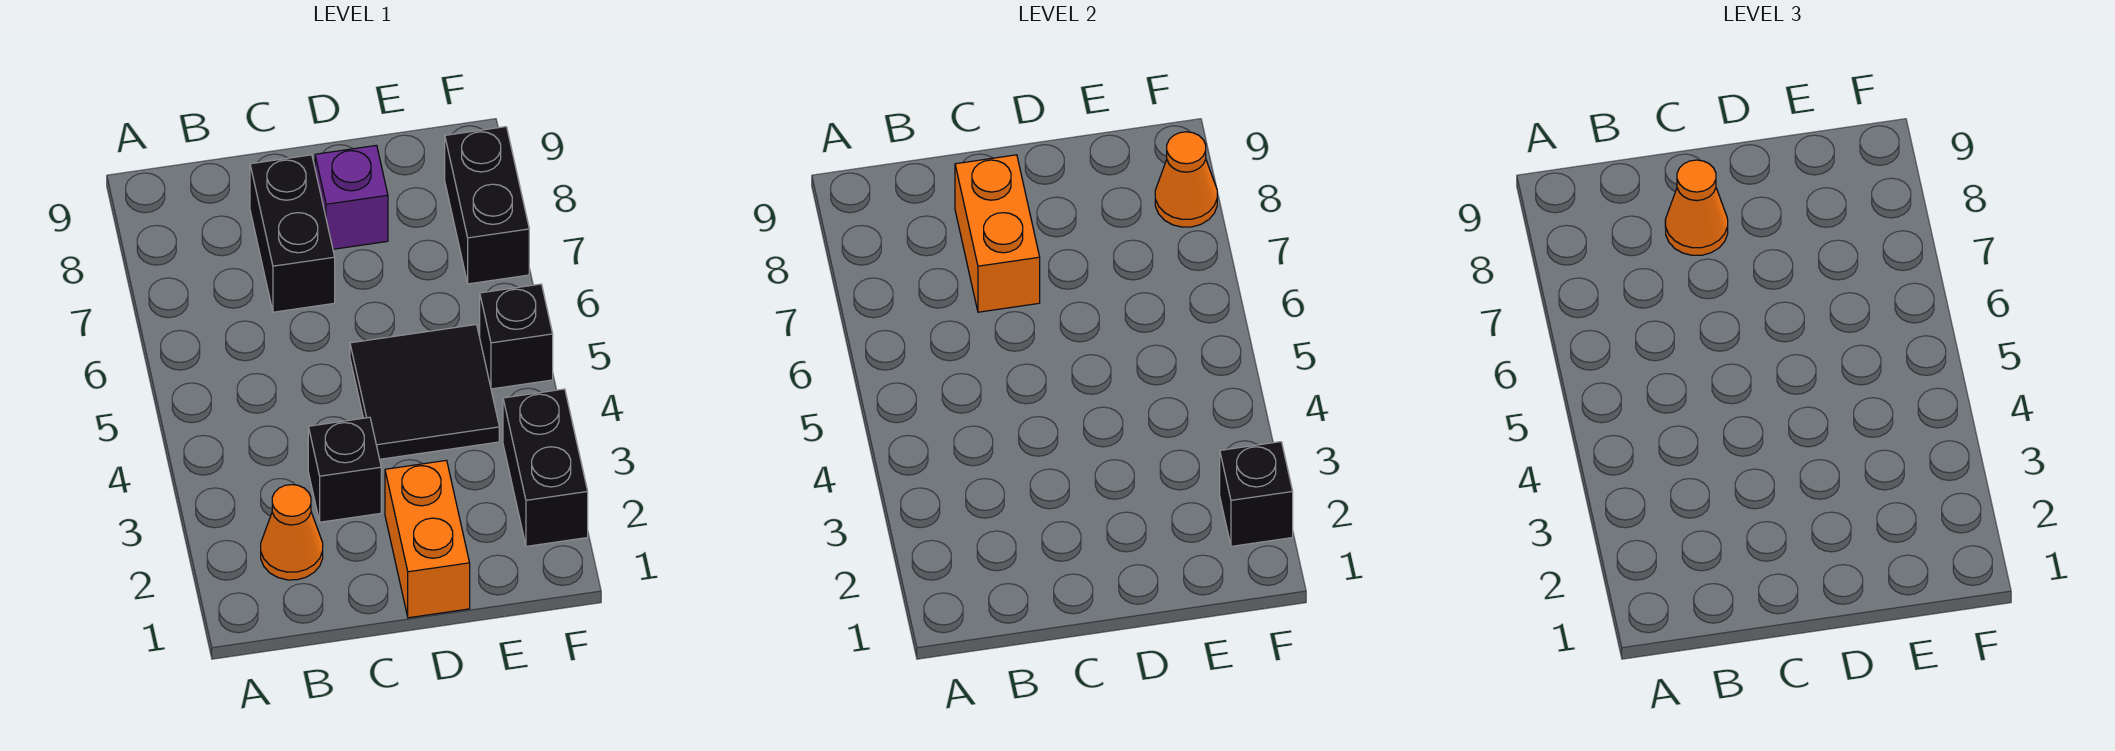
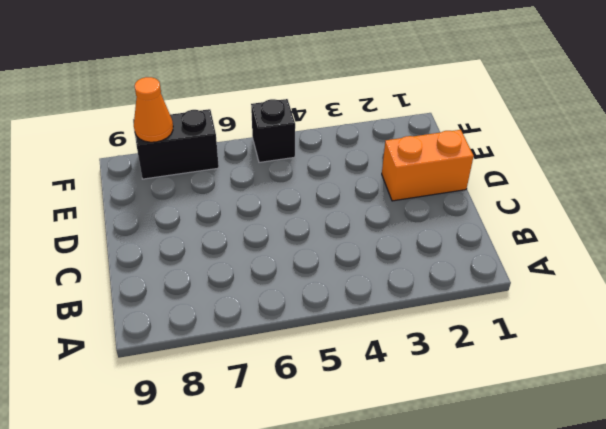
none -> orange cone B2 level 1
none -> black brick C3 level 1
none -> black brick C7:C8 level 1

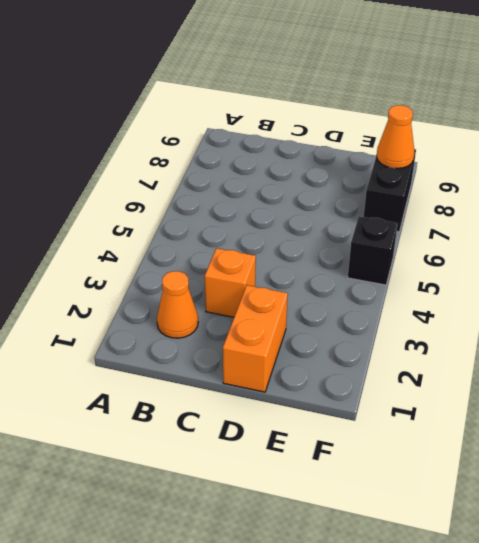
orange brick C3 level 1 -> black brick C3 level 1
none -> black brick C7:C8 level 1
none -> black tile D4:E5 level 1
none -> purple brick D8 level 1

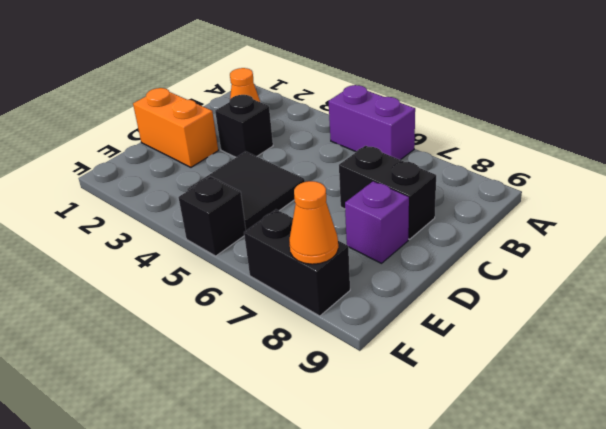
purple brick A5:A6 level 1 -> none
none -> black brick F2:F3 level 1
none -> orange brick C7:C8 level 2
none -> black brick F2 level 2

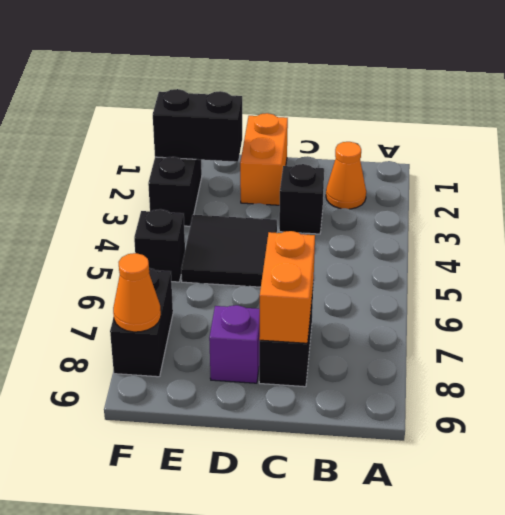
black brick E2:F2 level 2 -> black brick F2 level 2
none -> orange cone C8 level 3

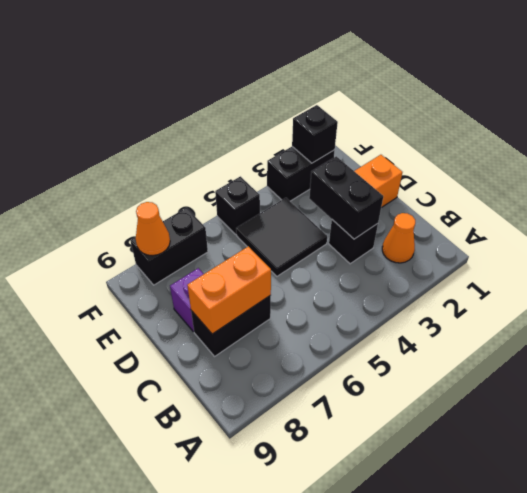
black brick C3:D3 level 2 -> none
none -> orange cone C8 level 3

